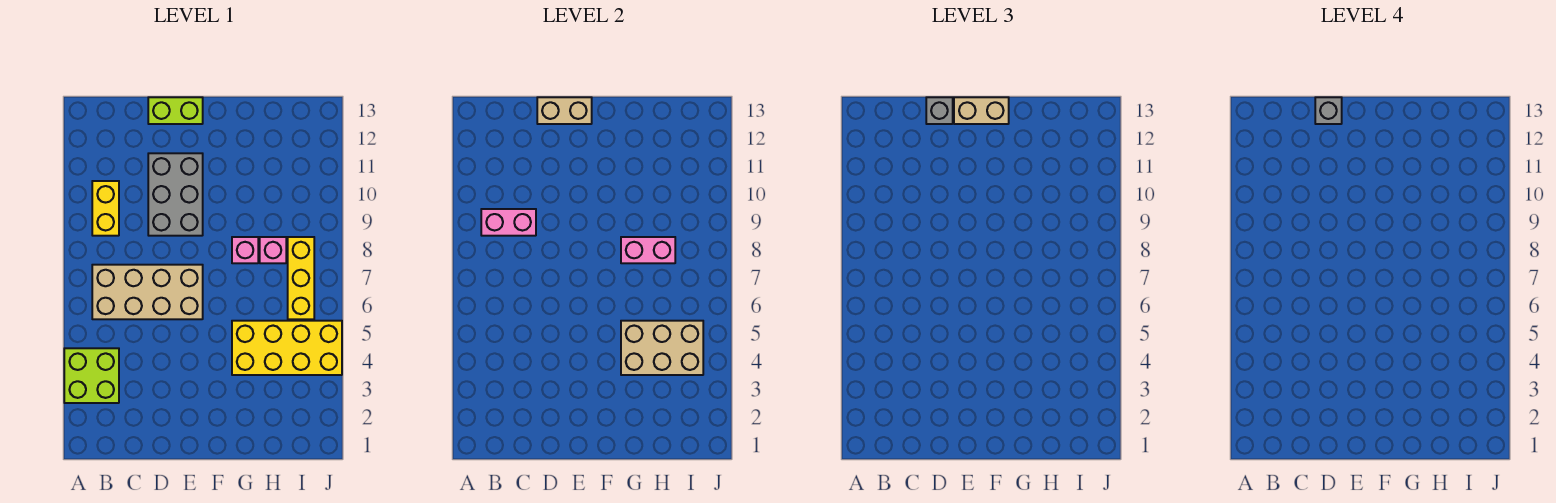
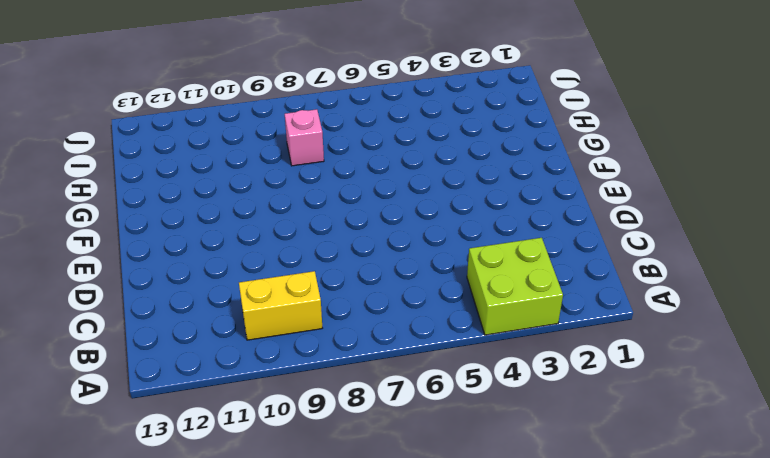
none -> tan brick B6:E7 level 1
none -> grey brick D9:E11 level 1
none -> lime brick D13:E13 level 1

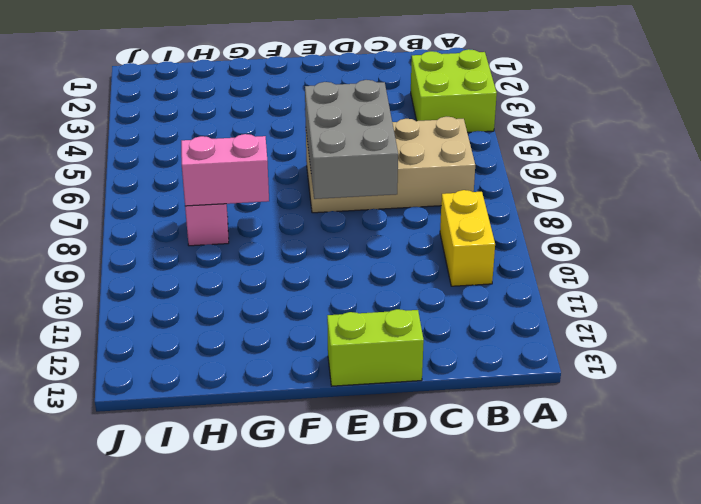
grey brick D6:E8 level 2 -> grey brick D9:E11 level 1
none -> yellow brick G4:J5 level 1
none -> pink brick G8 level 1
none -> yellow brick I6:I8 level 1

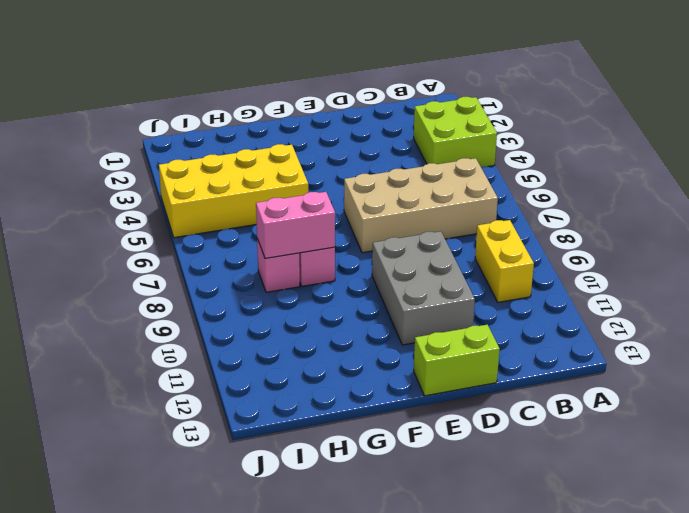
none -> yellow brick I6:I8 level 1
none -> pink brick B9:C9 level 2
none -> tan brick D13:E13 level 2

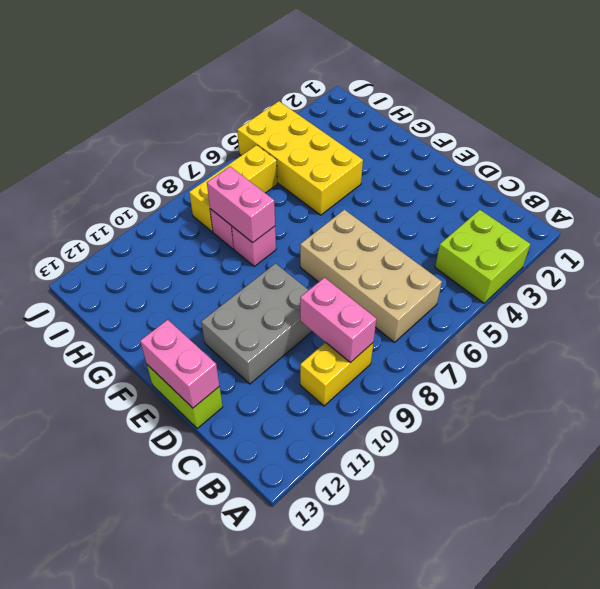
pink brick D13:E13 level 2 -> tan brick D13:E13 level 2
none -> tan brick G4:I5 level 2
none -> grey brick D13 level 3
none -> tan brick E13:F13 level 3

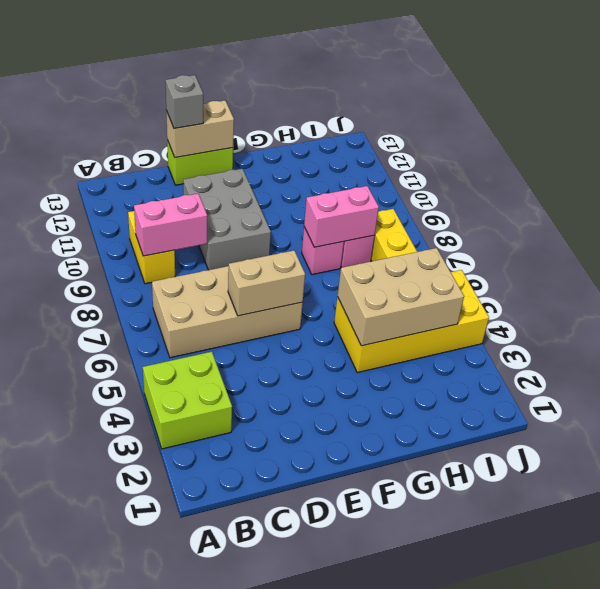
tan brick D6:E6 level 2 -> tan brick E13:F13 level 3
none -> grey brick D13 level 4

